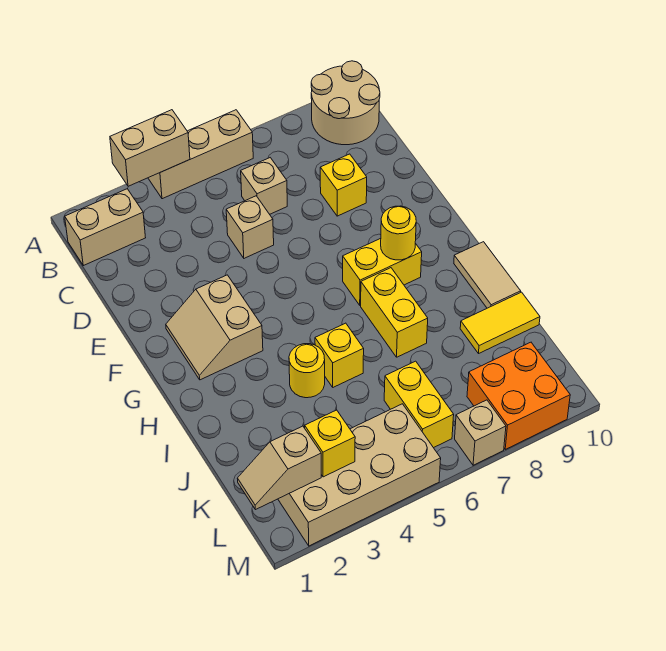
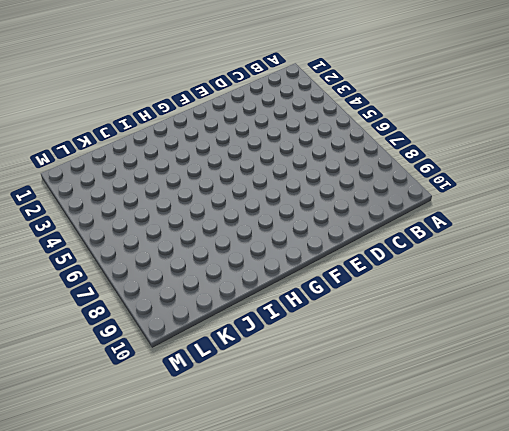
none -> tan brick A4:A6 level 1
none -> tan round brick A9:B10 level 1
none -> tan brick B1:B2 level 1

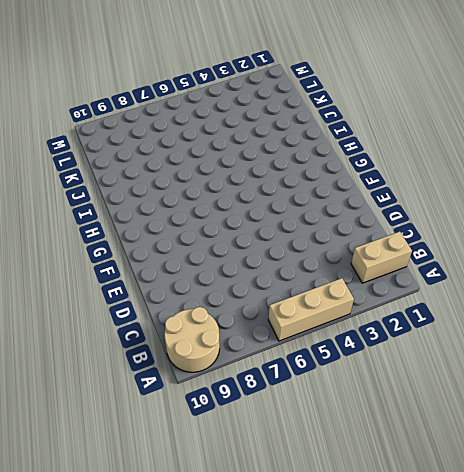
none -> tan brick C6 level 1
none -> tan brick D5 level 1
none -> yellow brick D8 level 1

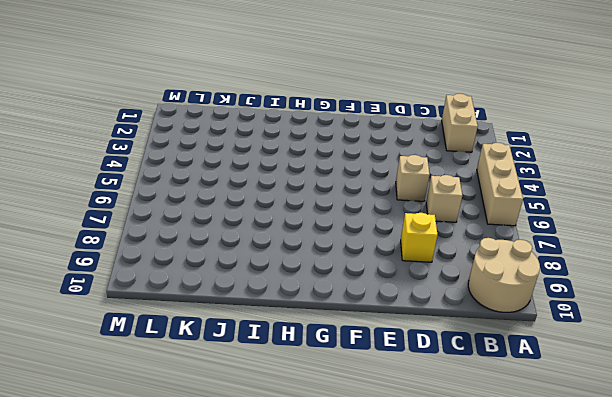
none -> tan slope F2:G3 level 1 top 3
none -> yellow brick G7:G8 level 1
none -> yellow brick H7:I7 level 1

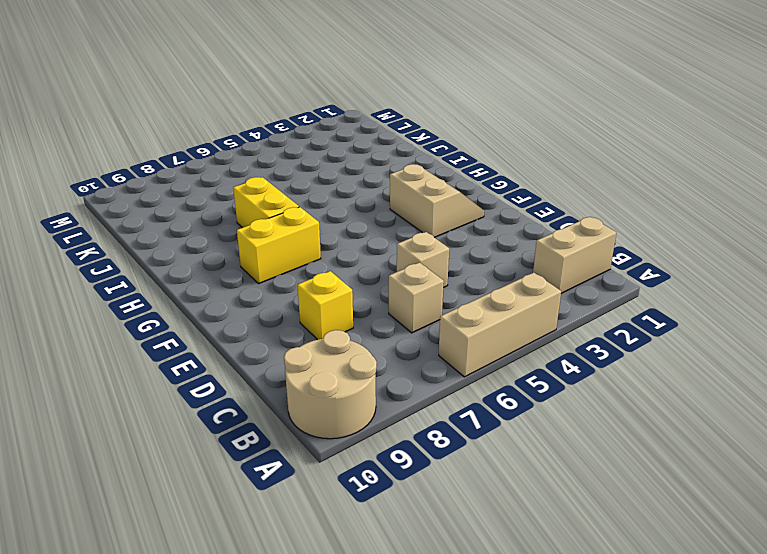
none -> tan tile H10:I10 level 1
none -> yellow round brick I4 level 1
none -> yellow brick I5 level 1

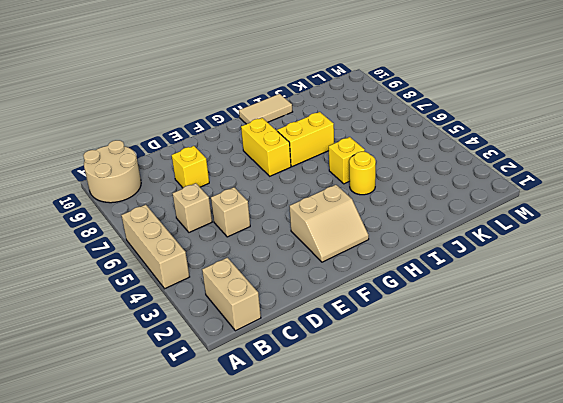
none -> yellow tile J9:J10 level 1
none -> yellow brick K6:L6 level 1
none -> tan brick L2:M5 level 1

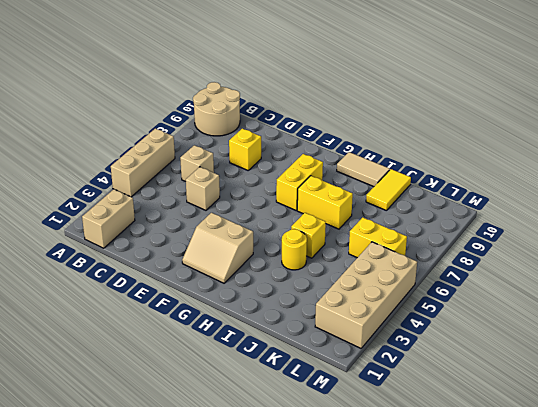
none -> orange brick L8:M9 level 1
none -> tan brick M7 level 1
none -> tan brick A3:A4 level 2

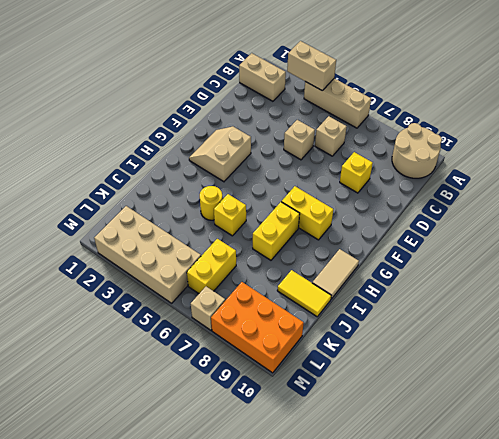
orange brick L8:M10 level 1 -> orange brick L8:M9 level 1
none -> yellow round brick G8 level 2
none -> tan slope L1:L2 level 2 top 2
none -> yellow brick L3 level 2

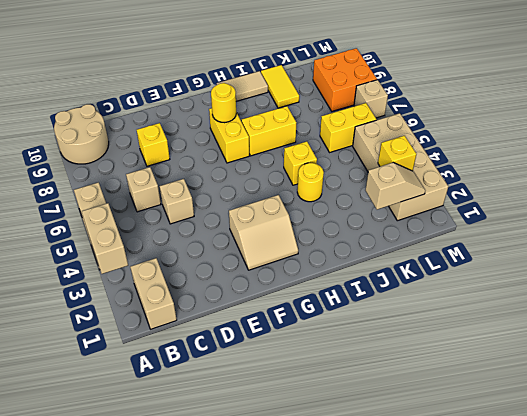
tan slope K2:L2 level 2 top K -> tan slope L1:L2 level 2 top 2

